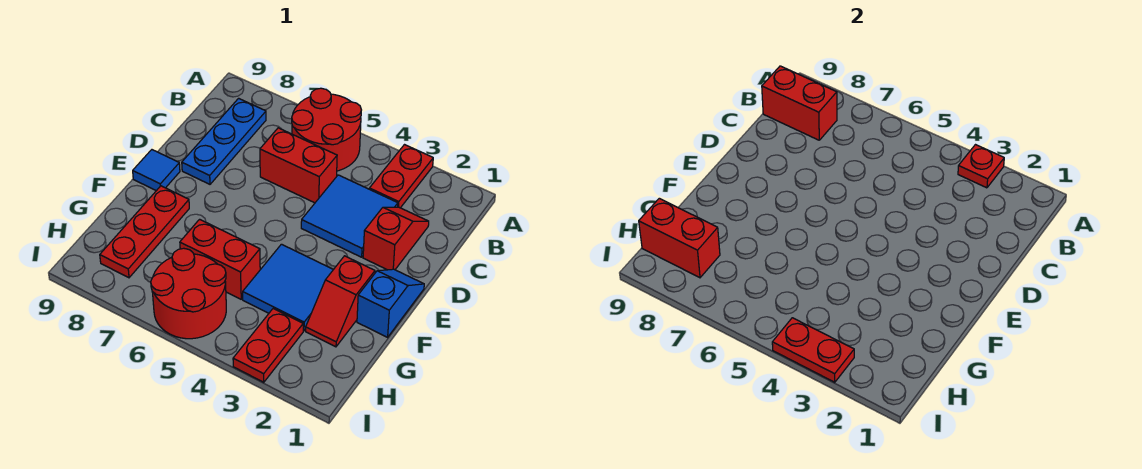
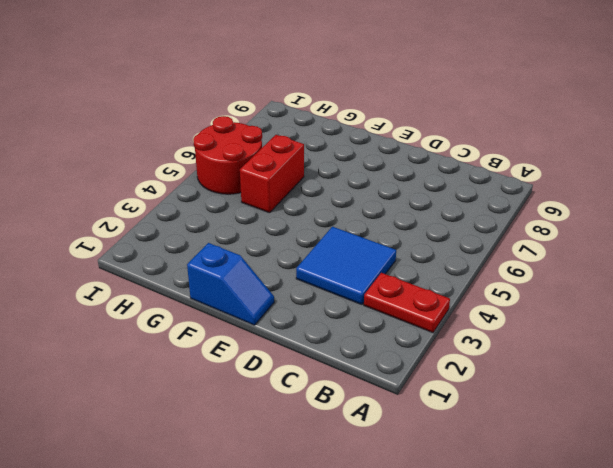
none -> red round brick A5:B6 level 1
none -> blue plate B8:D8 level 1
none -> red slope C2:D2 level 1 top D

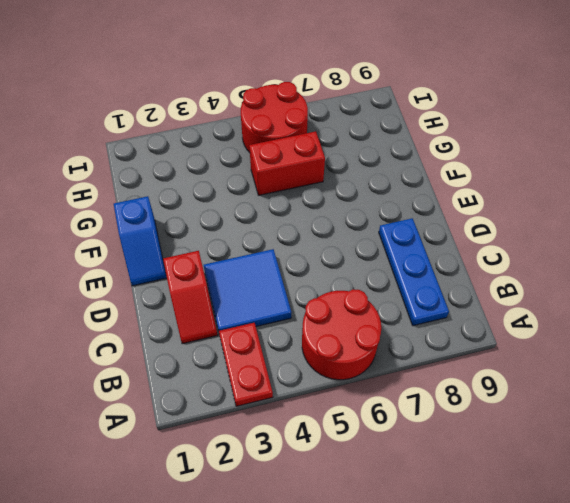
none -> red brick C5:C6 level 1
none -> blue tile E9 level 1
none -> red slope F2:G2 level 1 top F

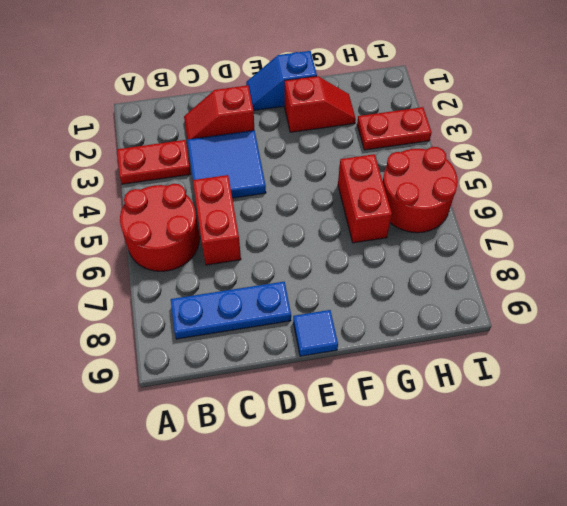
none -> blue tile F3:G4 level 1
none -> red plate F8:H8 level 1
none -> red plate A3 level 2

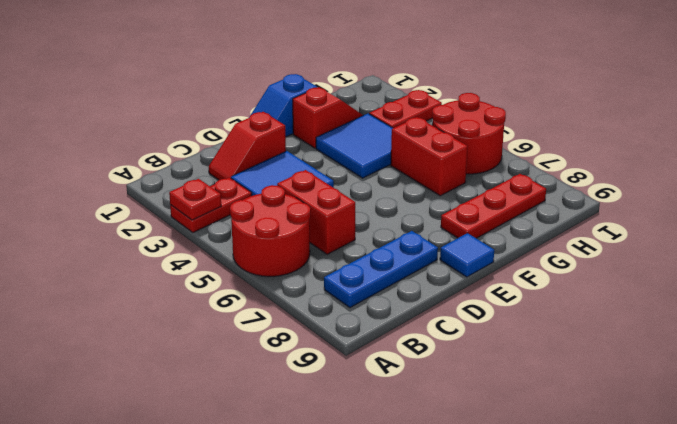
none -> red brick B8:B9 level 2
none -> red brick H8:H9 level 2
none -> red plate I3:I4 level 2

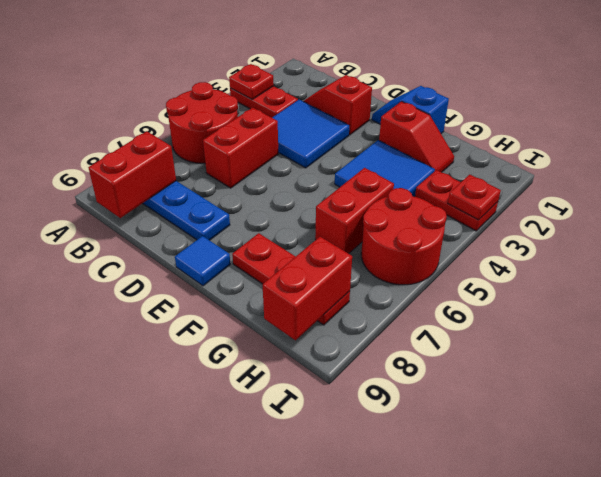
red plate I3 level 2 -> red plate I3:I4 level 2

